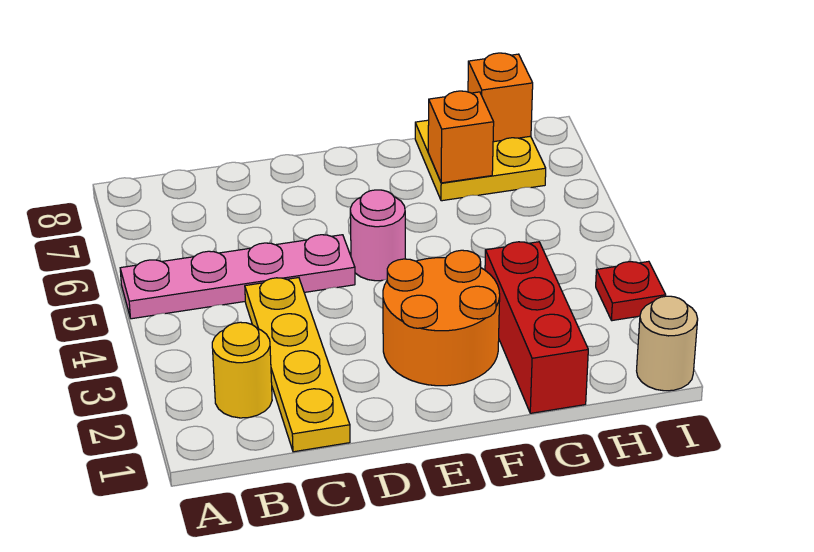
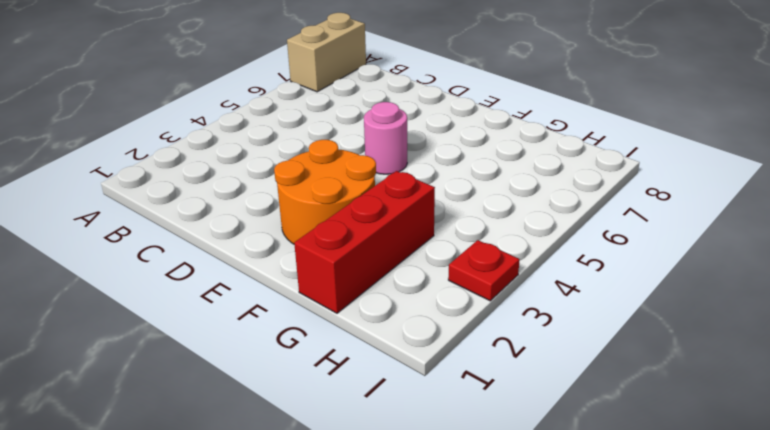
tan brick A7:A8 level 1 -> none
none -> pink plate A5:D5 level 1
none -> yellow round brick B2 level 1

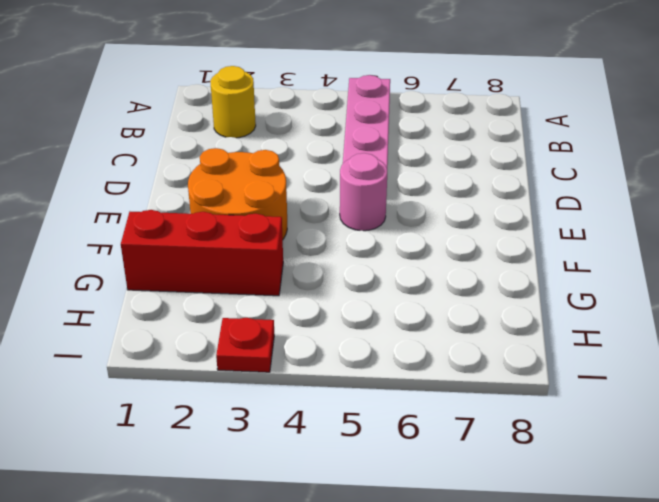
none -> yellow plate C1:C4 level 1
none -> yellow plate G7:H8 level 1

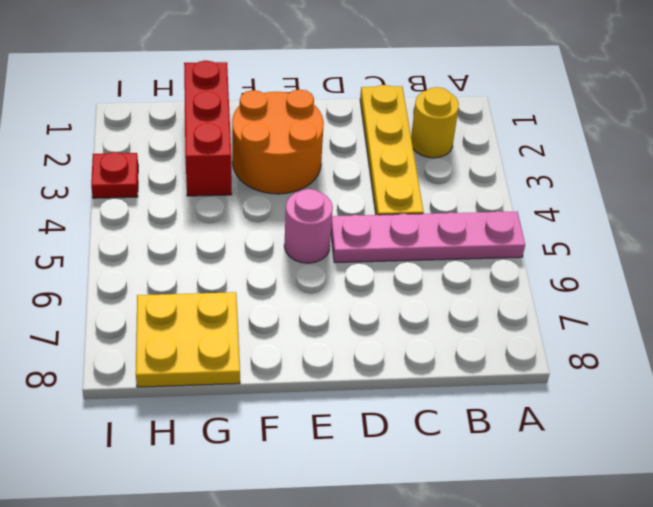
none -> tan round brick I1 level 1
none -> orange brick G7 level 2

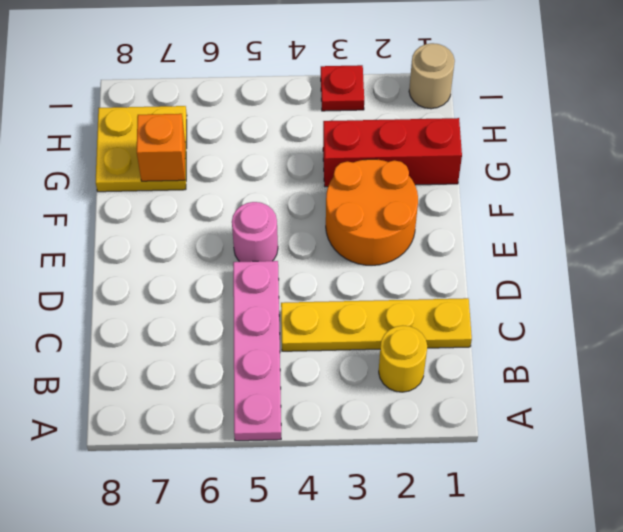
none -> orange brick H8 level 2

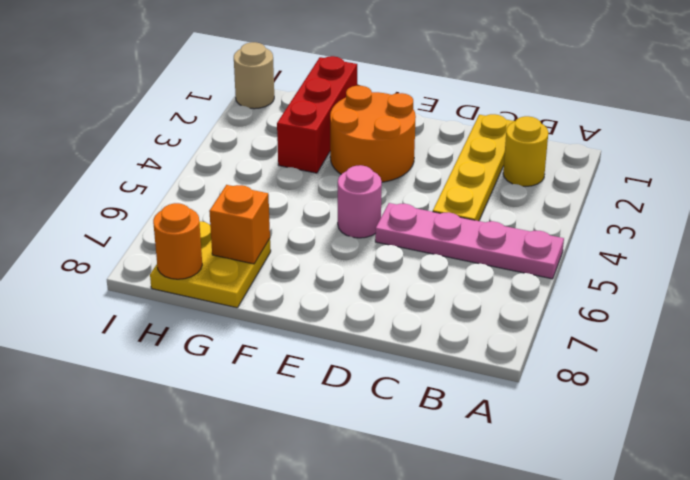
orange round brick H8 level 2 -> orange brick H8 level 2
none -> red plate I3 level 1

